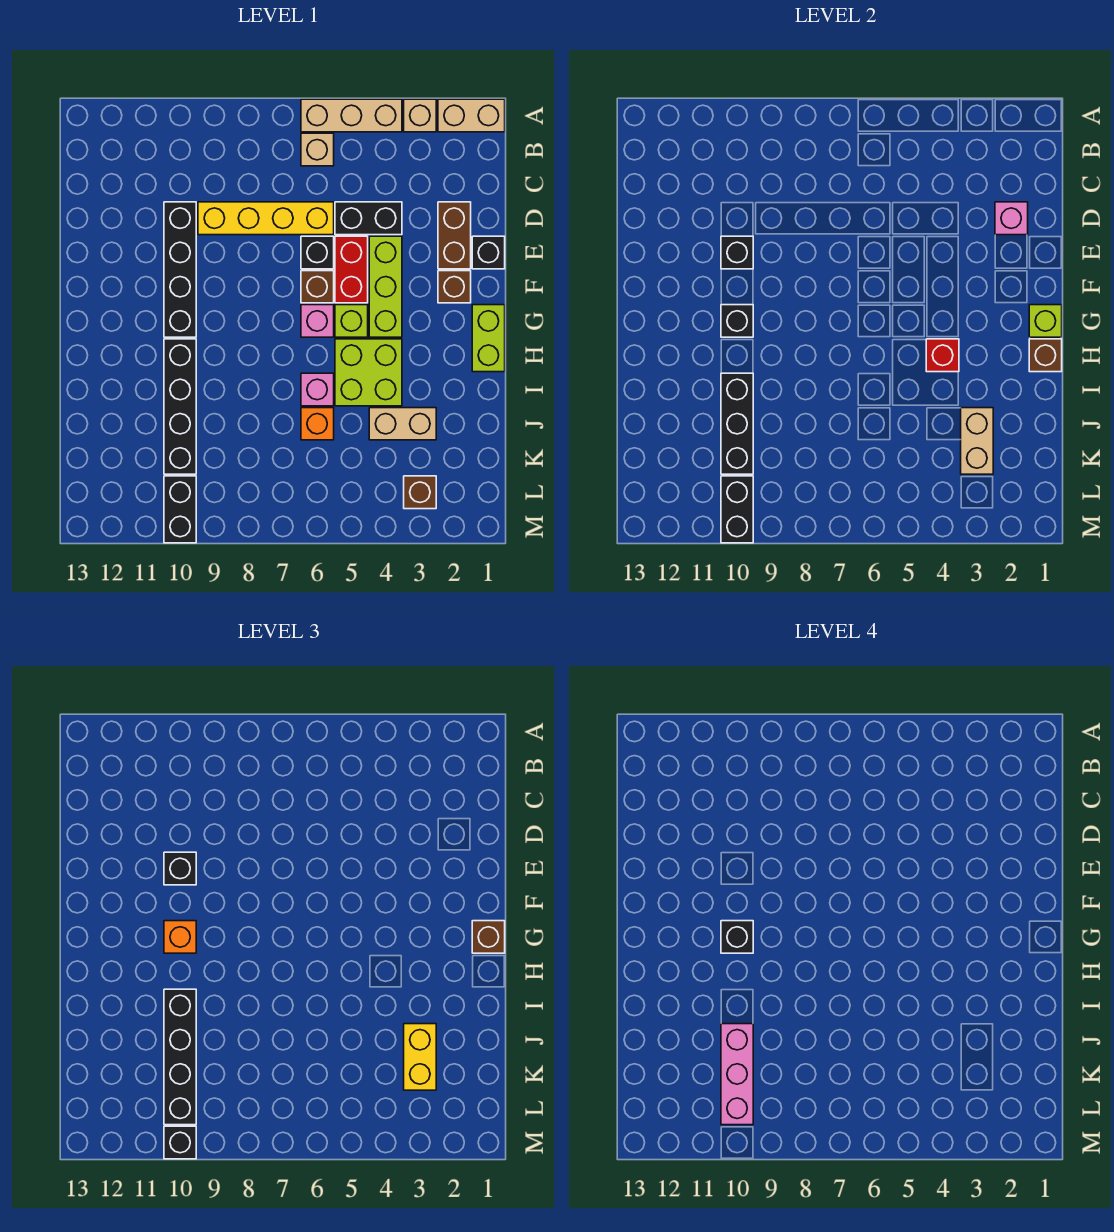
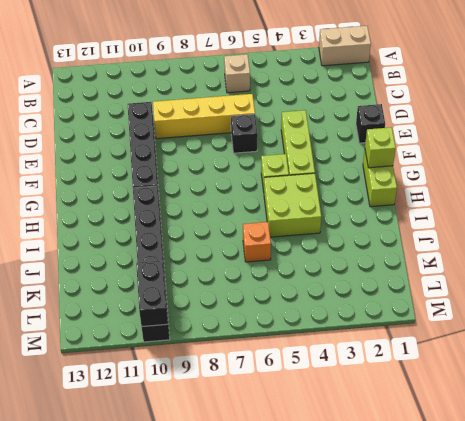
none -> tan brick A3 level 1
none -> tan brick A4:A6 level 1
none -> brown brick D2:E2 level 1
none -> black brick D4:D5 level 1

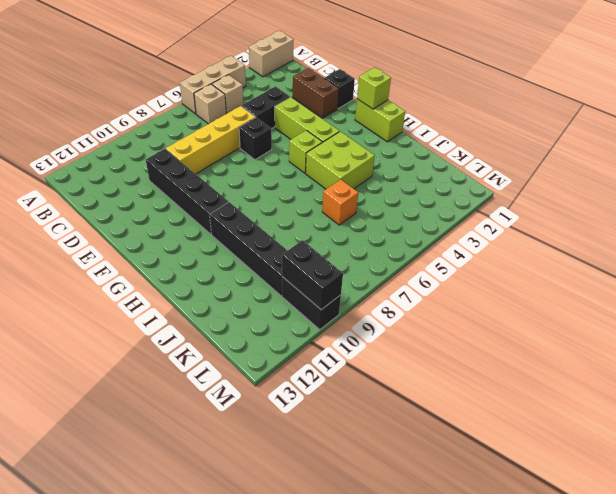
tan brick B5 level 1 -> tan brick A3 level 1
none -> red brick E5:F5 level 1
none -> brown brick F2 level 1
none -> brown brick F6 level 1
none -> pink brick G6 level 1

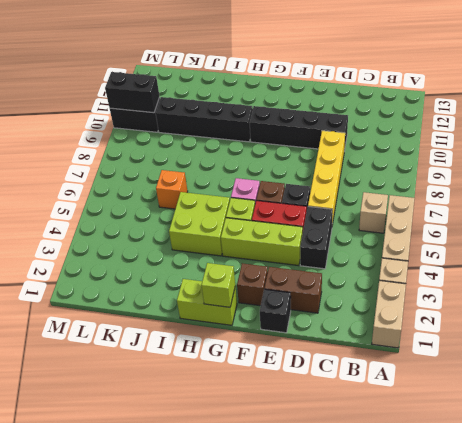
none -> pink brick I6 level 1
none -> tan brick J3:J4 level 1
none -> brown brick L3 level 1
none -> pink brick D2 level 2

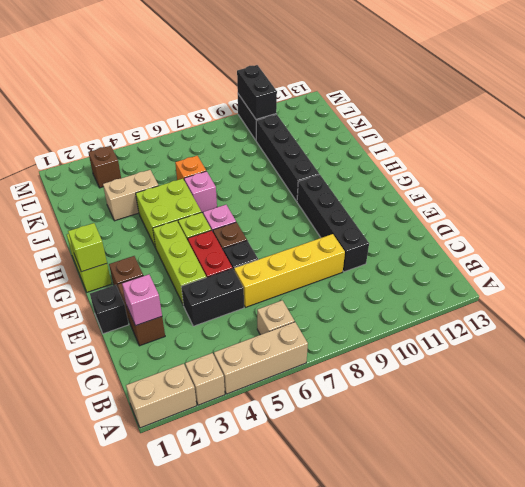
none -> black brick E10 level 2
none -> black brick G10 level 2
none -> brown brick H1 level 2
none -> red brick H4 level 2

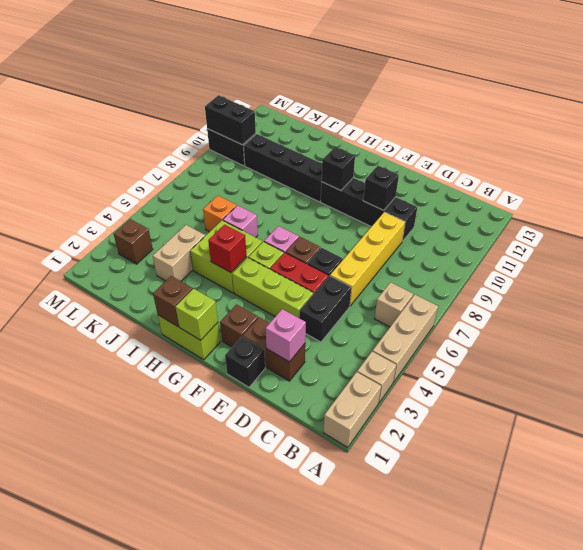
none -> black brick I10:K10 level 2
none -> tan brick J3:K3 level 2
none -> black brick E10 level 3
none -> brown brick G1 level 3

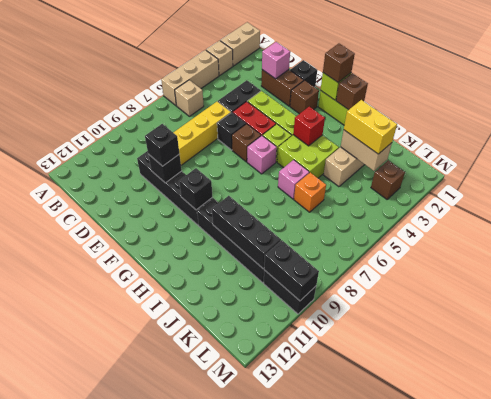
none -> orange brick G10 level 3
none -> black brick I10:L10 level 3
none -> black brick M10 level 3
none -> black brick G10 level 4

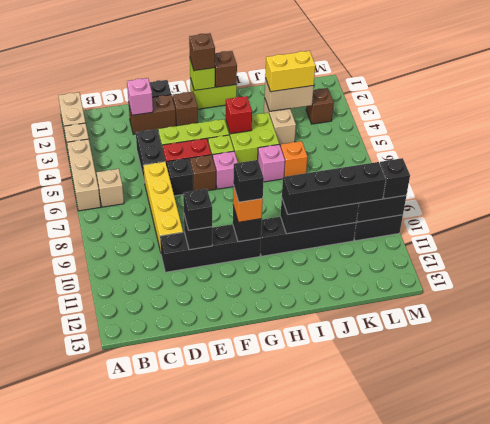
none -> pink brick J10:L10 level 4

